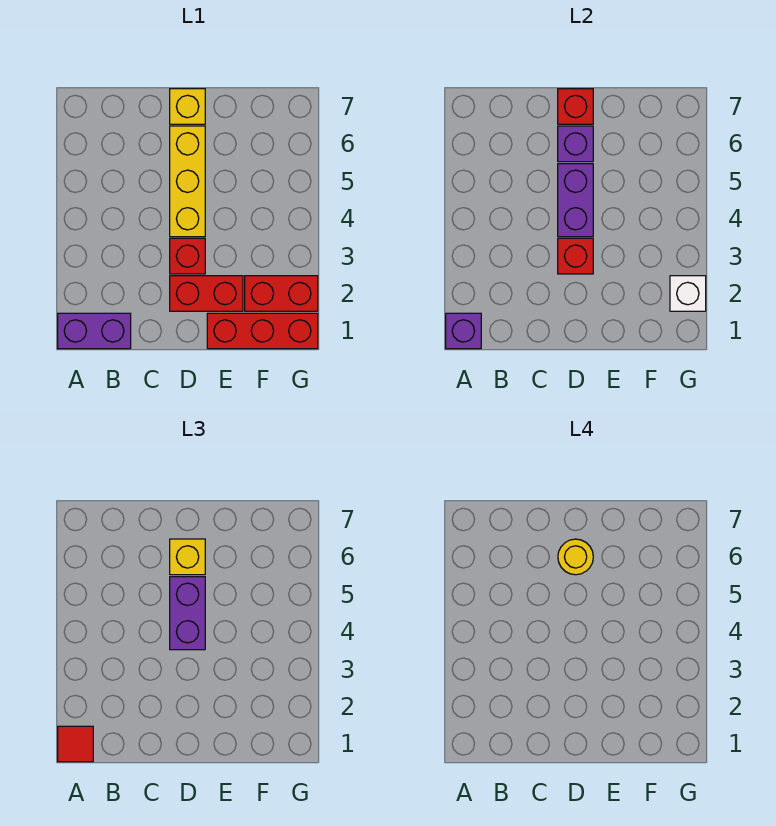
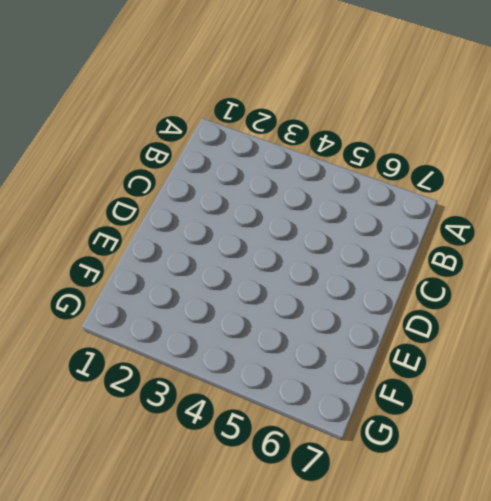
none -> purple brick A1:B1 level 1
none -> red brick D2:E2 level 1
none -> red brick D3 level 1

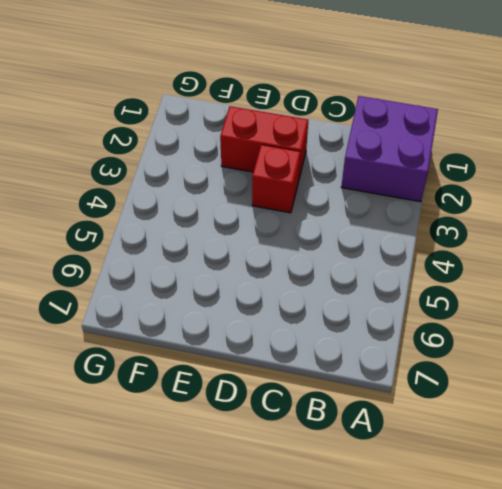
purple brick A1:B2 level 1 -> purple brick A1:B1 level 1
none -> yellow brick D4:D6 level 1
none -> yellow brick D7 level 1
none -> red brick E1:G1 level 1

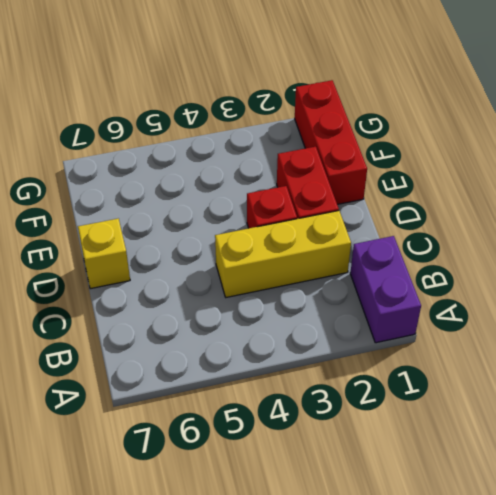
yellow brick C2:C4 level 1 -> yellow brick D4:D6 level 1
none -> red brick F2:G2 level 1
none -> purple brick A1 level 2
none -> red brick D3 level 2

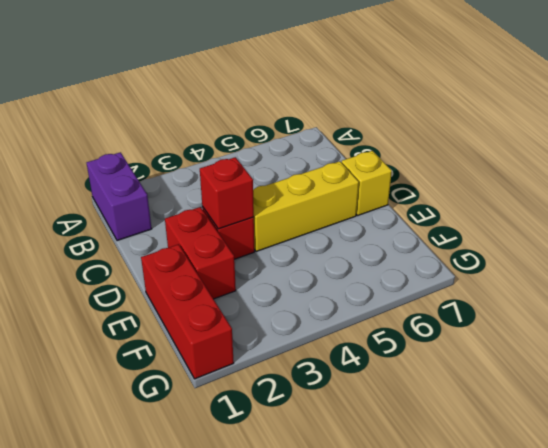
none -> red brick F2:G2 level 1
none -> purple brick A1 level 2
none -> purple brick D4:D5 level 2

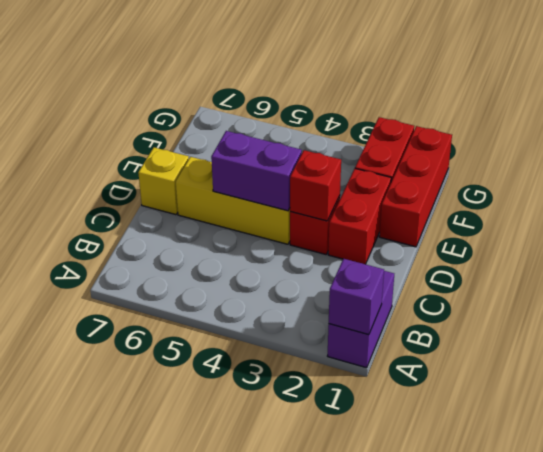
none -> purple brick D6 level 2
none -> red brick D7 level 2
none -> white brick G2 level 2

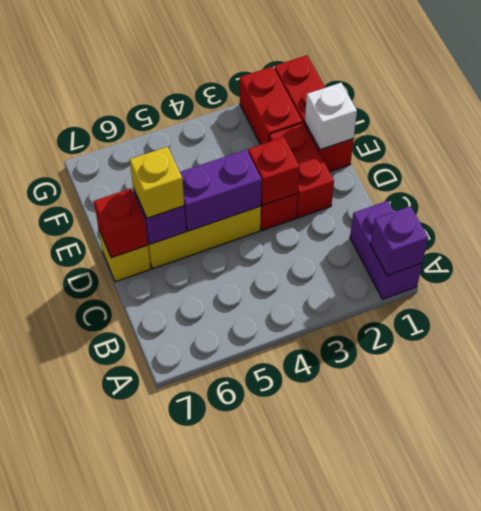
white brick E1 level 2 -> white brick G2 level 2
none -> red tile A1 level 3
none -> purple brick D4:D5 level 3
none -> yellow round brick D6 level 4

